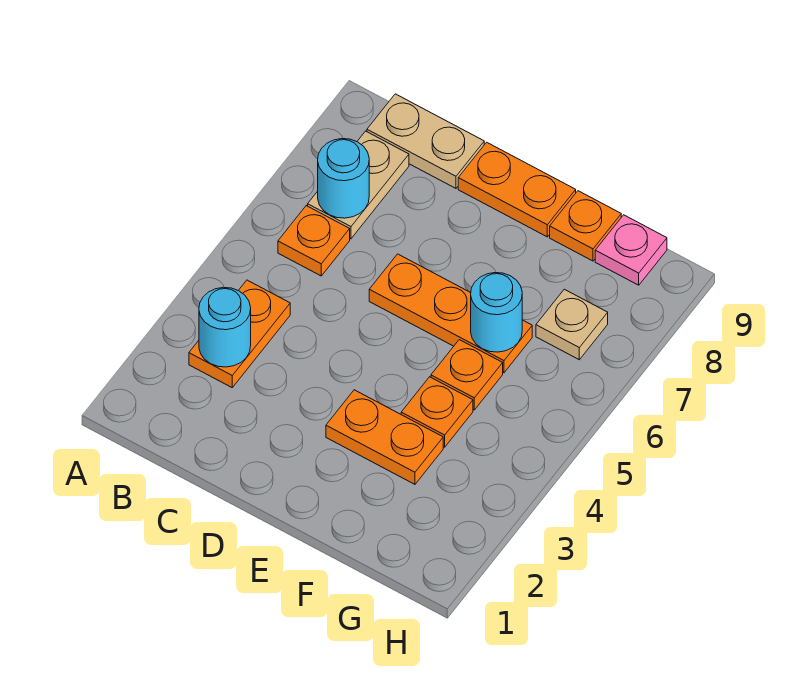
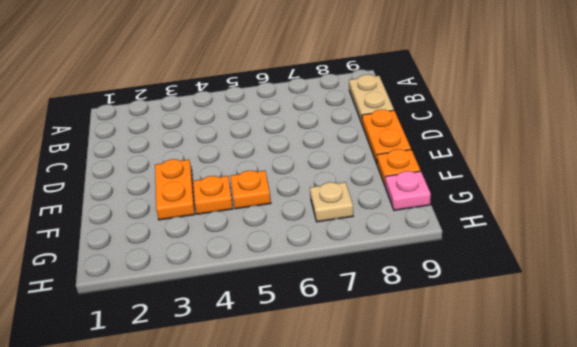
none -> orange plate B3:B4 level 1
none -> orange plate B6 level 1
none -> tan plate B7:B8 level 1

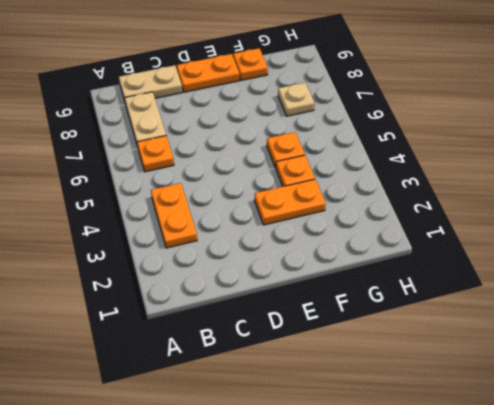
none -> orange plate D6:F6 level 1
none -> pink plate G9 level 1
none -> cyan round brick B3 level 2

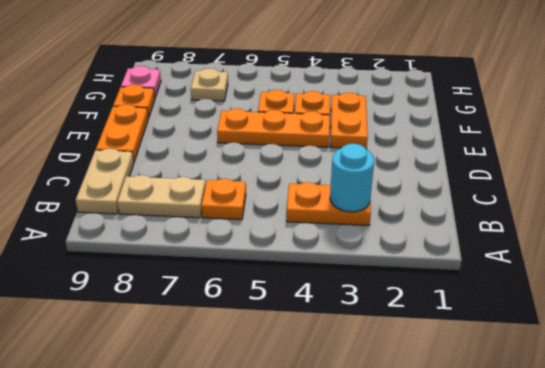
orange plate E4:E6 level 1 -> orange plate D6:F6 level 1
none -> cyan round brick B7 level 2
none -> cyan round brick F6 level 2

